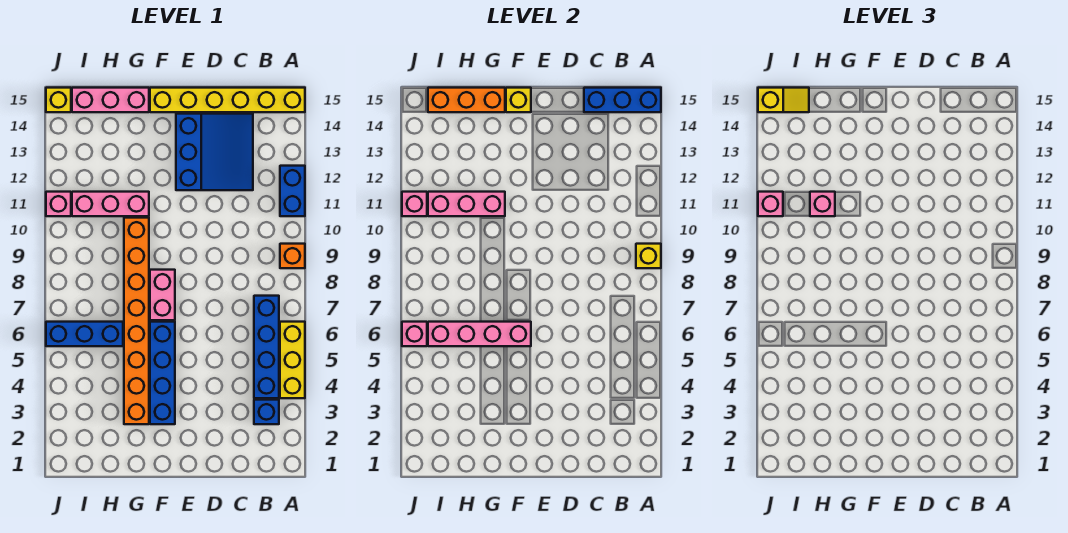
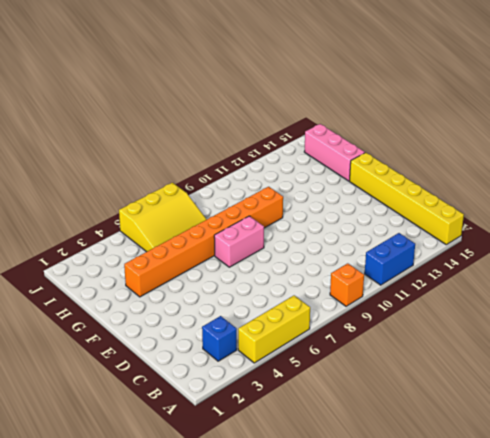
yellow slope H5:J7 level 1 top J -> blue brick H6:J6 level 1
none -> blue brick B4:B7 level 1
none -> blue slope C12:E14 level 1 top E
none -> blue brick F3:F6 level 1

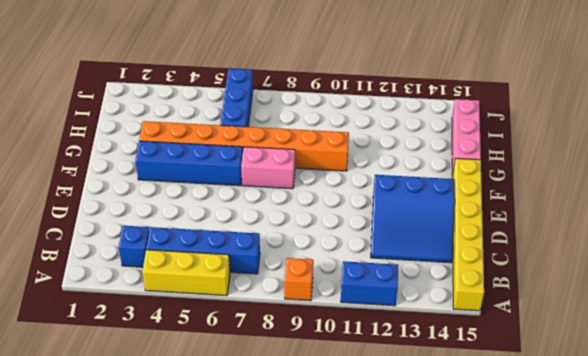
none -> pink brick G11:I11 level 1
none -> pink brick J11 level 1
none -> yellow brick J15 level 1

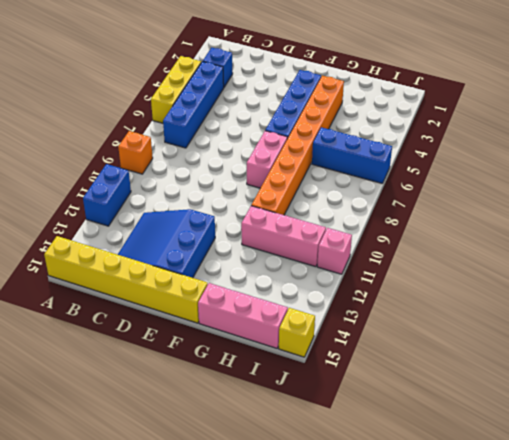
none -> yellow brick A9 level 2
none -> blue brick A15:C15 level 2
none -> pink brick F6:I6 level 2

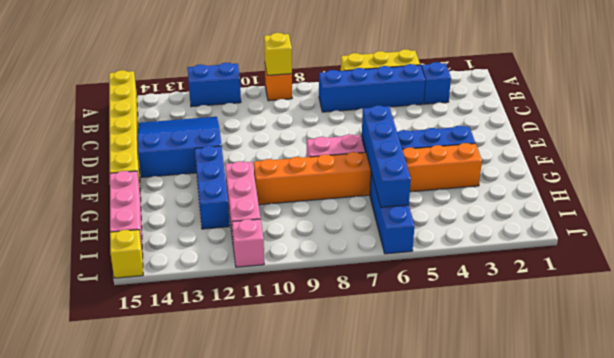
blue brick F6:I6 level 2 -> pink brick F6:I6 level 2
blue brick F12:H12 level 1 -> blue brick A15:C15 level 2
none -> yellow brick F15 level 2
none -> pink brick G11:I11 level 2
none -> orange brick G15:I15 level 2

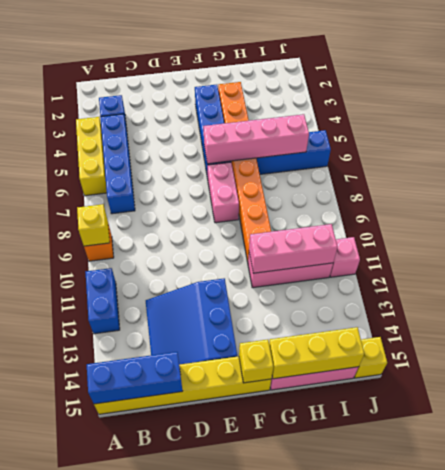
yellow brick G15:I15 level 2 -> orange brick G15:I15 level 2
none -> pink brick J6 level 2
none -> pink brick J11 level 2
none -> pink brick H11 level 3

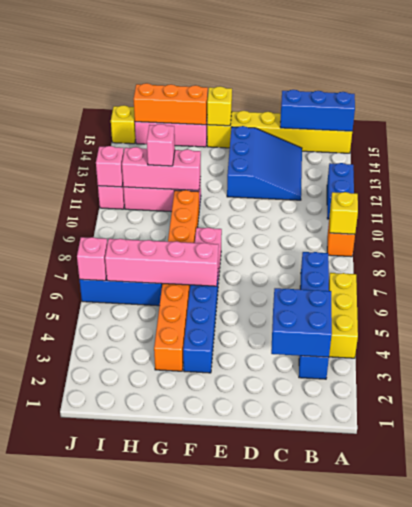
blue brick B3:C4 level 2 -> none
none -> yellow slope I15:J15 level 3 top J
none -> pink brick J11 level 3

